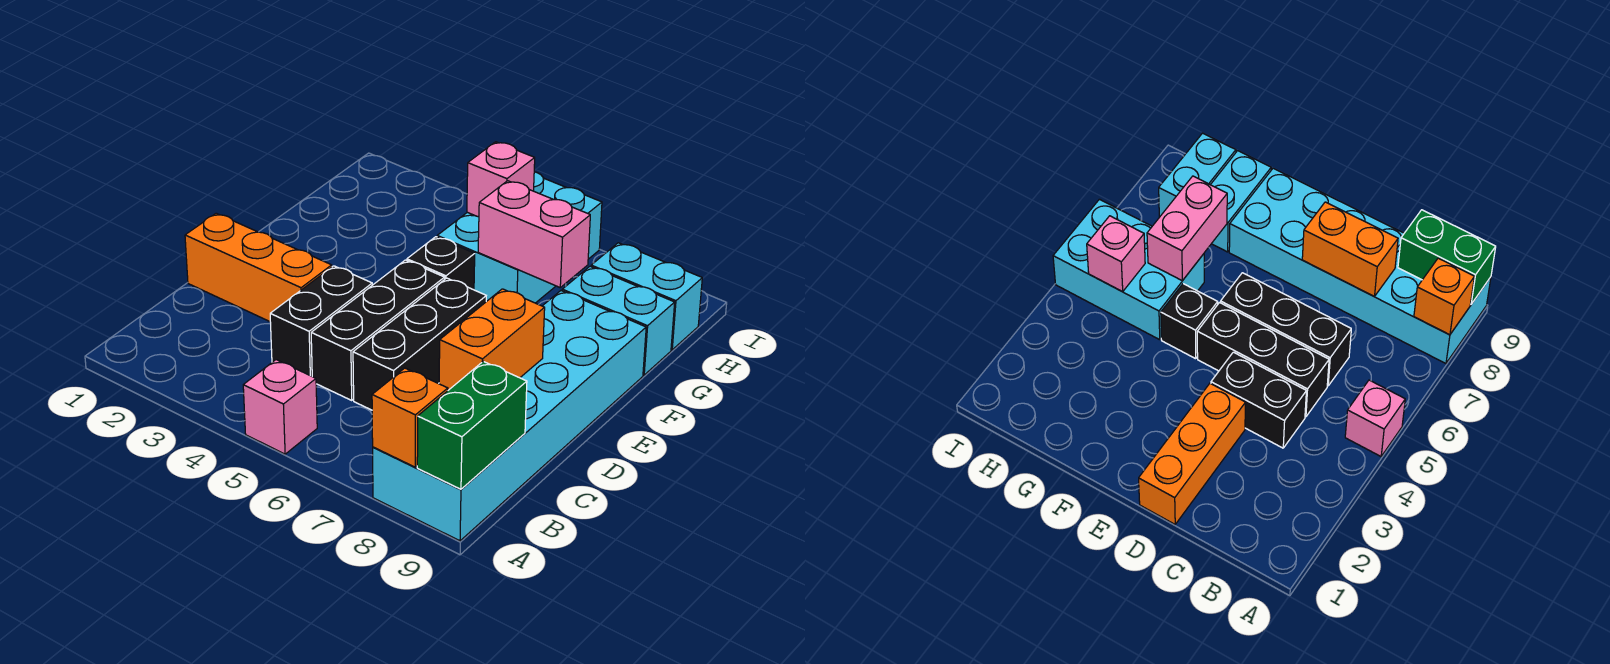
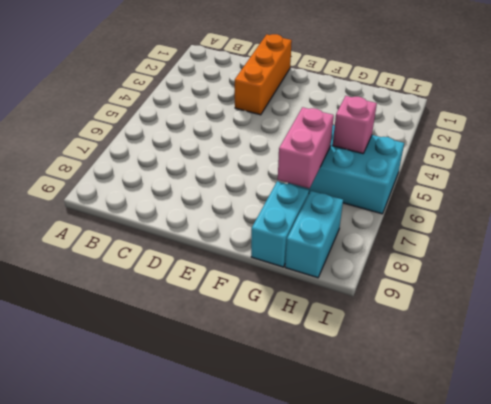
none -> pink brick A5 level 1
none -> cyan brick A8:F9 level 1
none -> black brick C4:D4 level 1

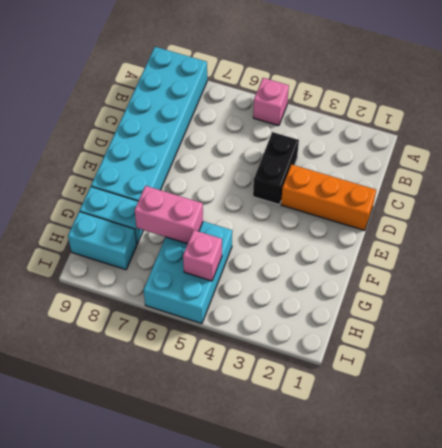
none -> black brick C5:E5 level 1
none -> black brick C6:E6 level 1
none -> black brick F5 level 1

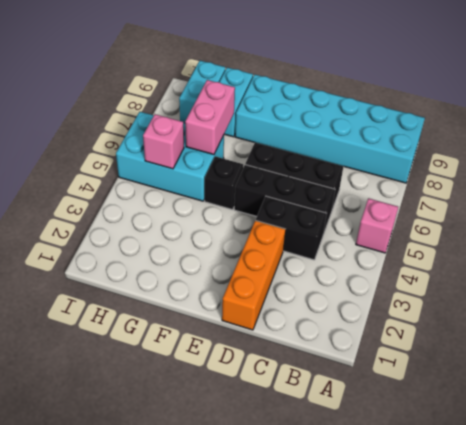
none -> orange brick A8 level 2
none -> green brick A9:B9 level 2
none -> orange brick C8:D8 level 2

